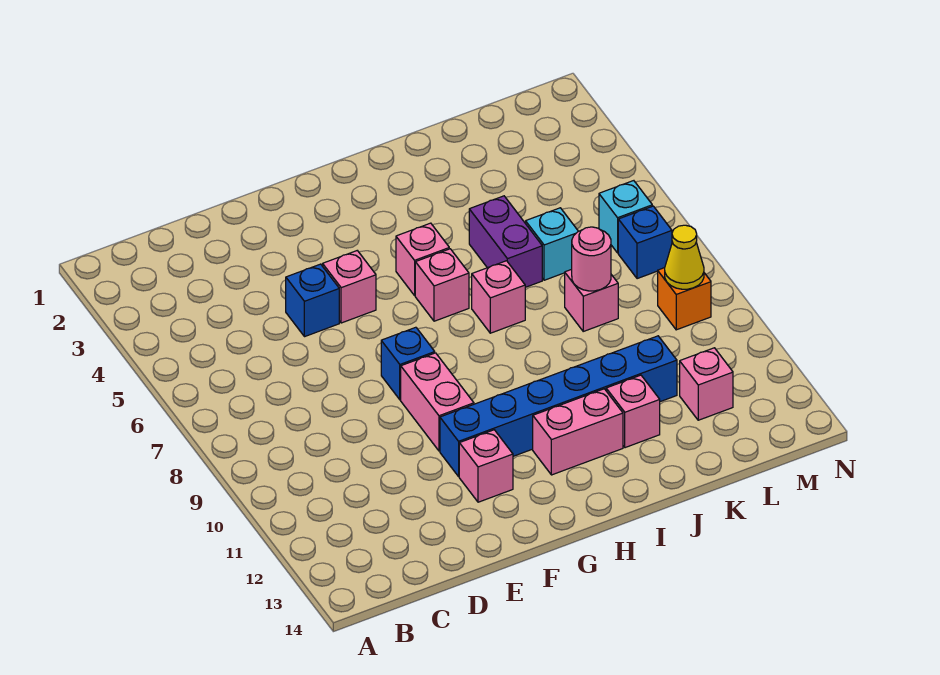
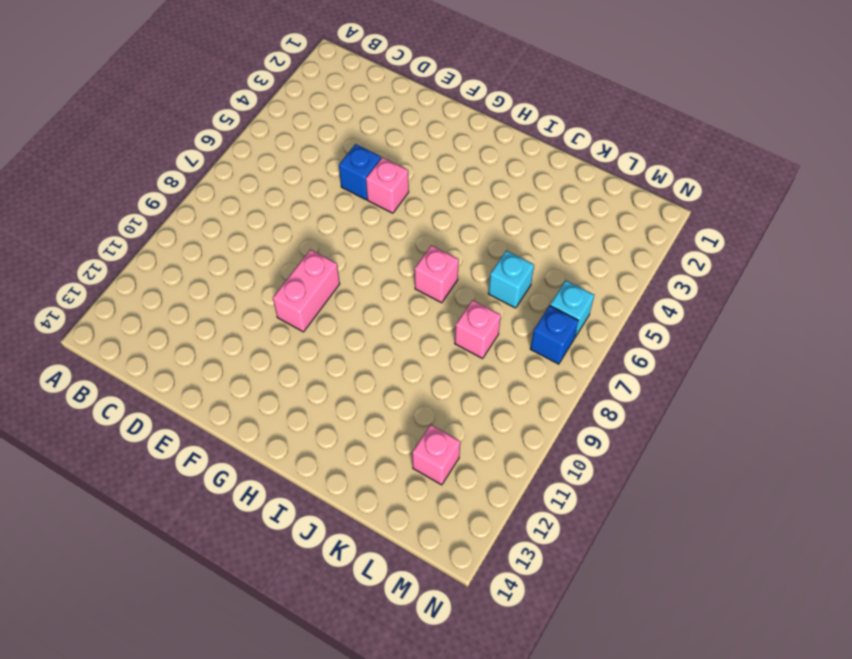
none -> blue brick F8 level 1
none -> blue brick F11:K11 level 1
none -> pink brick F12 level 1

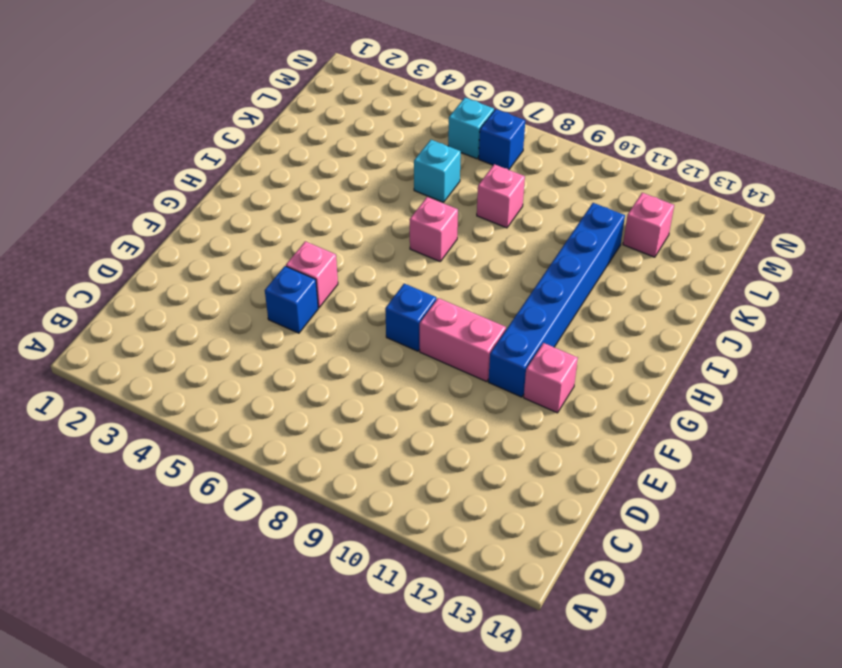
none -> pink brick H5 level 1
none -> pink brick H6 level 1
none -> pink brick H12:I12 level 1

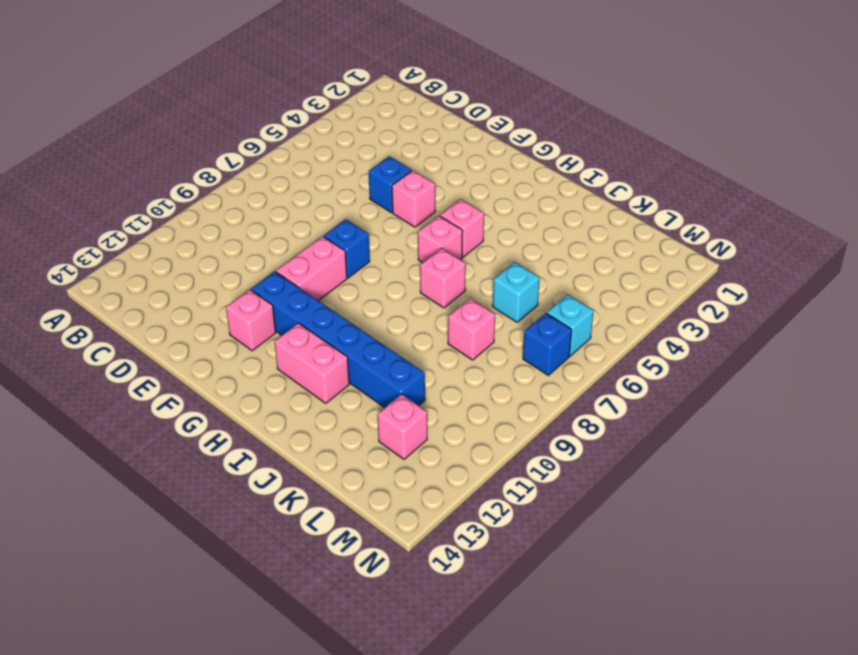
none -> purple brick J5:J6 level 1
none -> pink brick J12 level 1
none -> orange brick M9 level 1

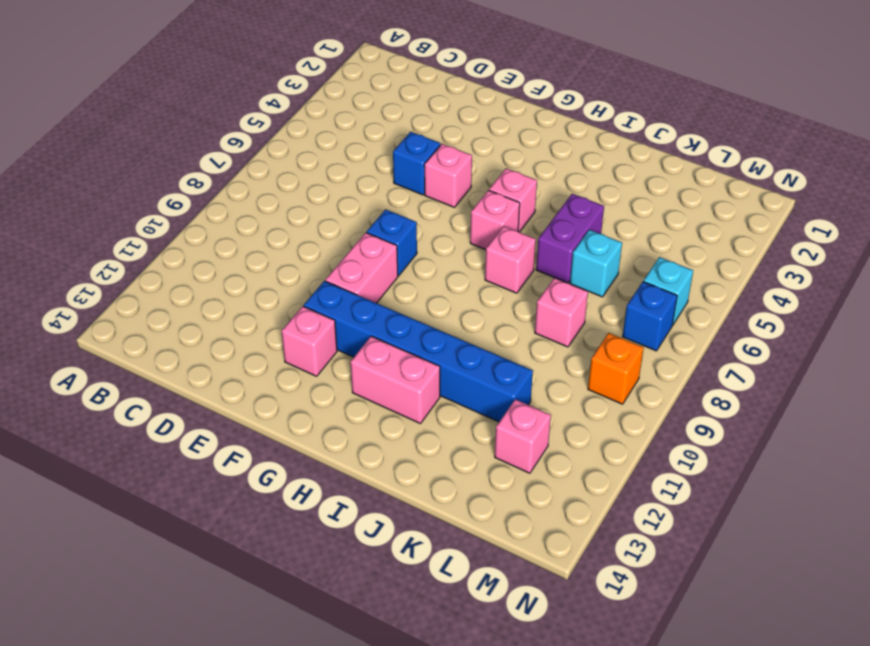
none -> pink brick J12 level 1
none -> pink round brick K8 level 2
none -> yellow cone M9 level 2

